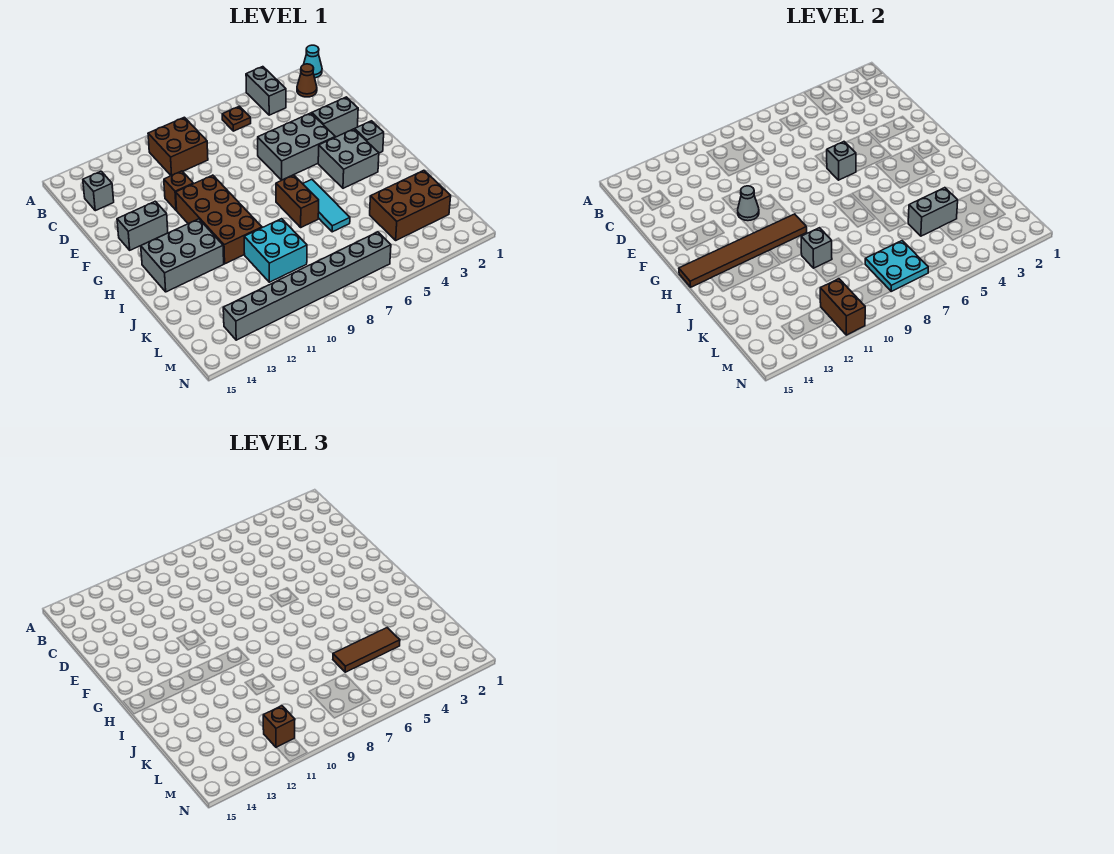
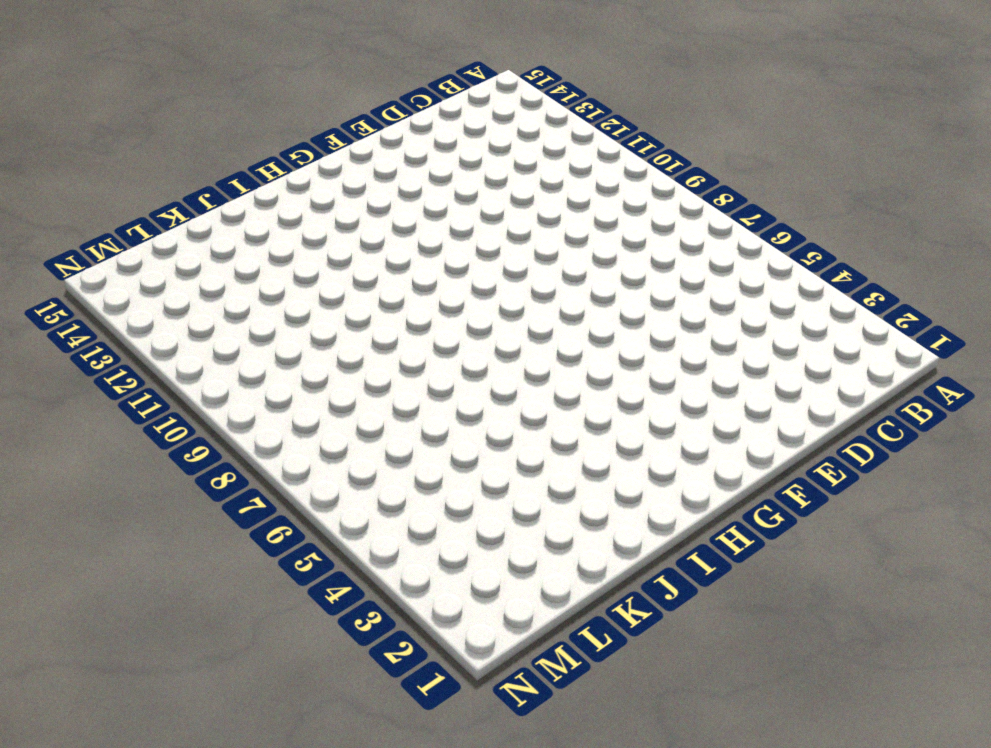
none -> cyan cone A1 level 1
none -> grey brick A4:B4 level 1
none -> brown cone B2 level 1

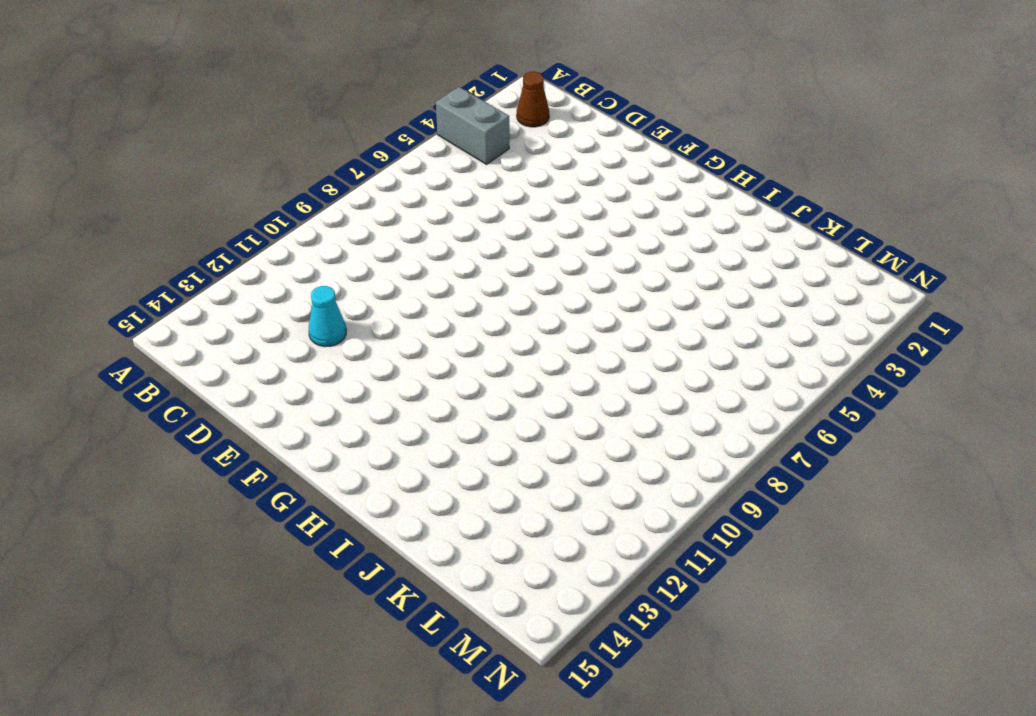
cyan cone D12 level 1 -> cyan cone A1 level 1
none -> brown plate B6 level 1
none -> brown brick B9:C10 level 1
none -> grey brick C14 level 1

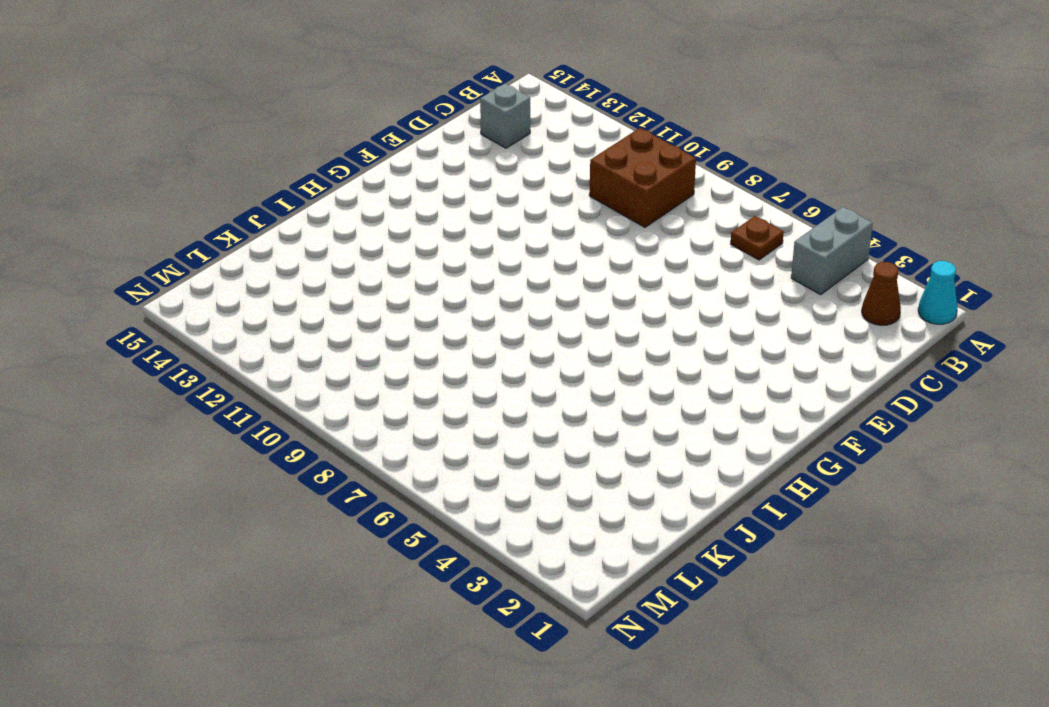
none -> grey brick E2:E3 level 1
none -> grey brick E4:F6 level 1
none -> brown brick E11 level 1

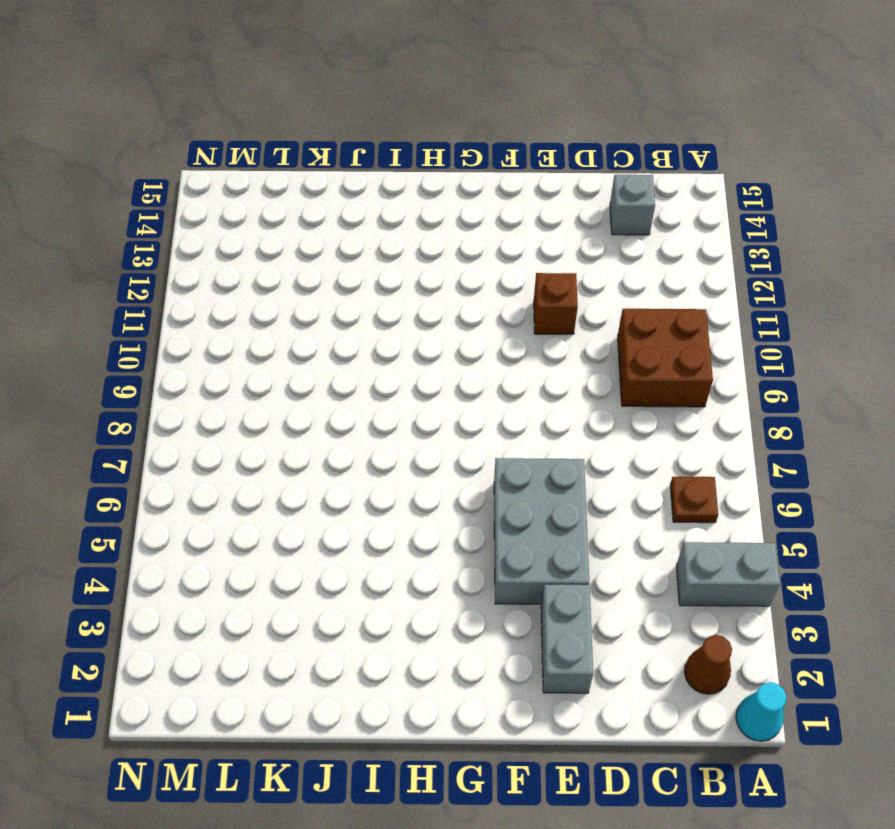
none -> brown brick F10:I11 level 1
none -> grey brick F13:F14 level 1
none -> grey brick G2 level 1

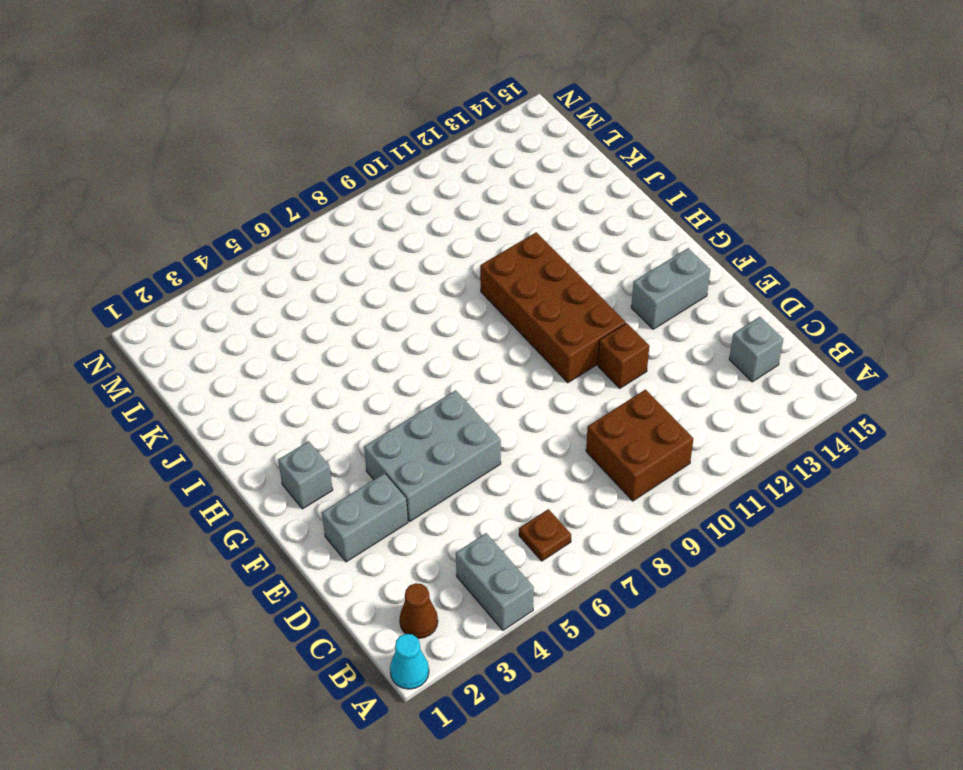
none -> grey brick G3:H4 level 1
none -> cyan tile H6:J6 level 1
none -> brown brick H7:I7 level 1

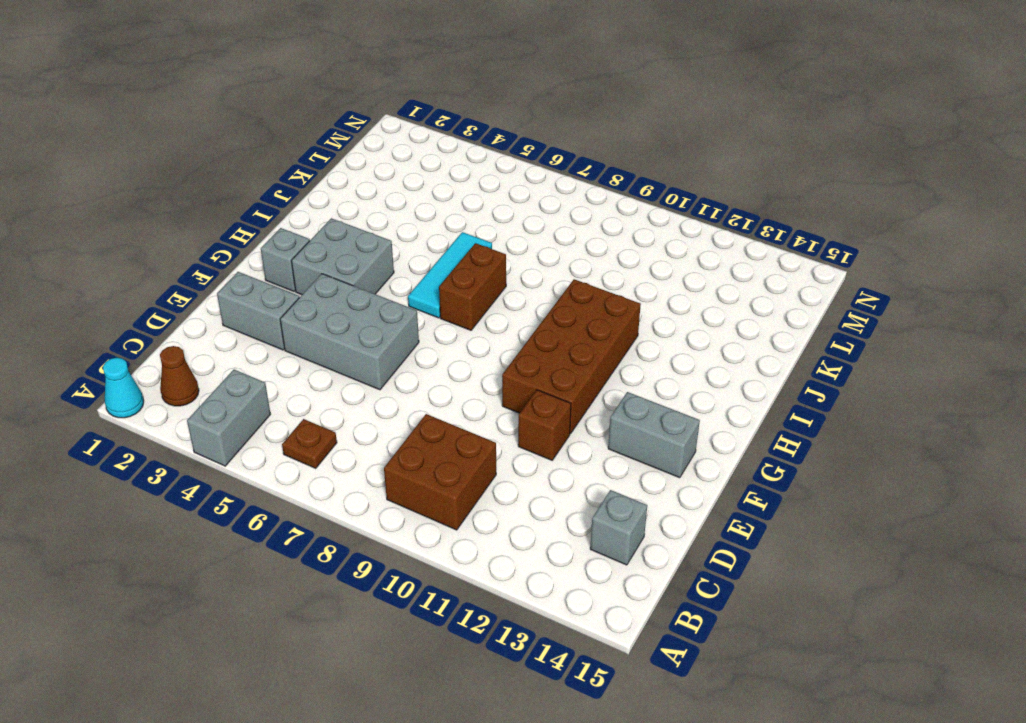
none -> grey brick H12:I14 level 1
none -> cyan brick J9:K10 level 1
none -> brown brick K2:L4 level 1

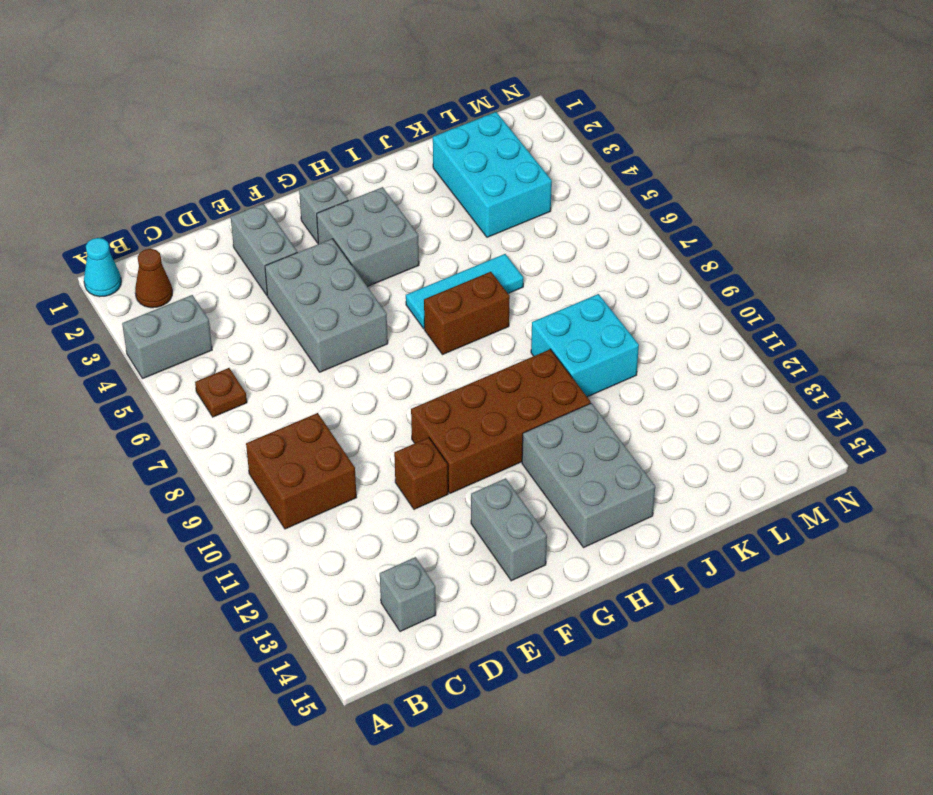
cyan brick K2:L4 level 1 -> brown brick K2:L4 level 1
none -> grey brick M6:M13 level 1
none -> grey brick F6 level 2
none -> grey cone F11 level 2

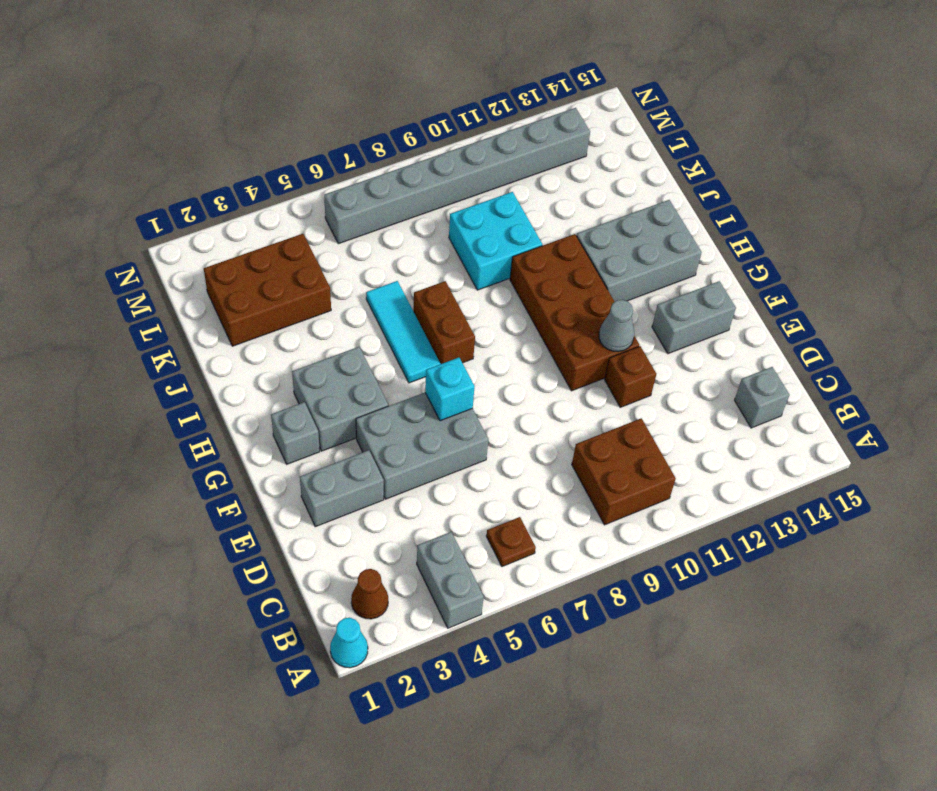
cyan brick F6 level 2 -> grey brick F6 level 2
none -> brown tile H10:H15 level 2
none -> grey brick J10 level 2
none -> grey brick K4:K5 level 2

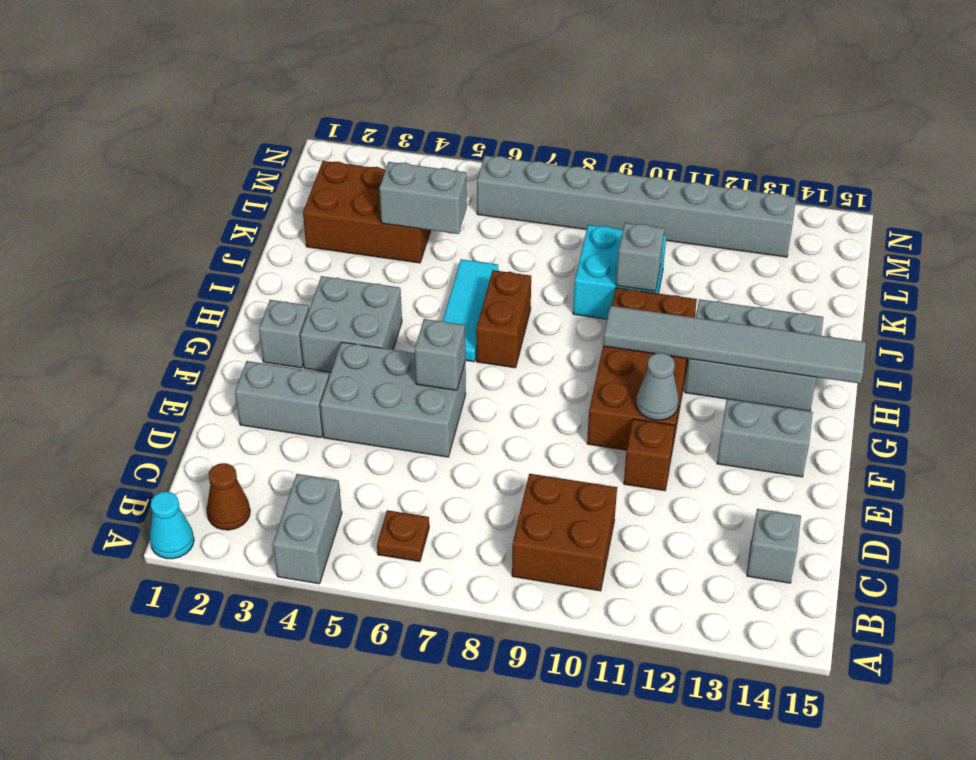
grey tile H10:H15 level 2 -> brown tile H10:H15 level 2
none -> cyan plate L7:M8 level 2
none -> brown brick M11:N11 level 2
none -> brown tile K4:K6 level 3

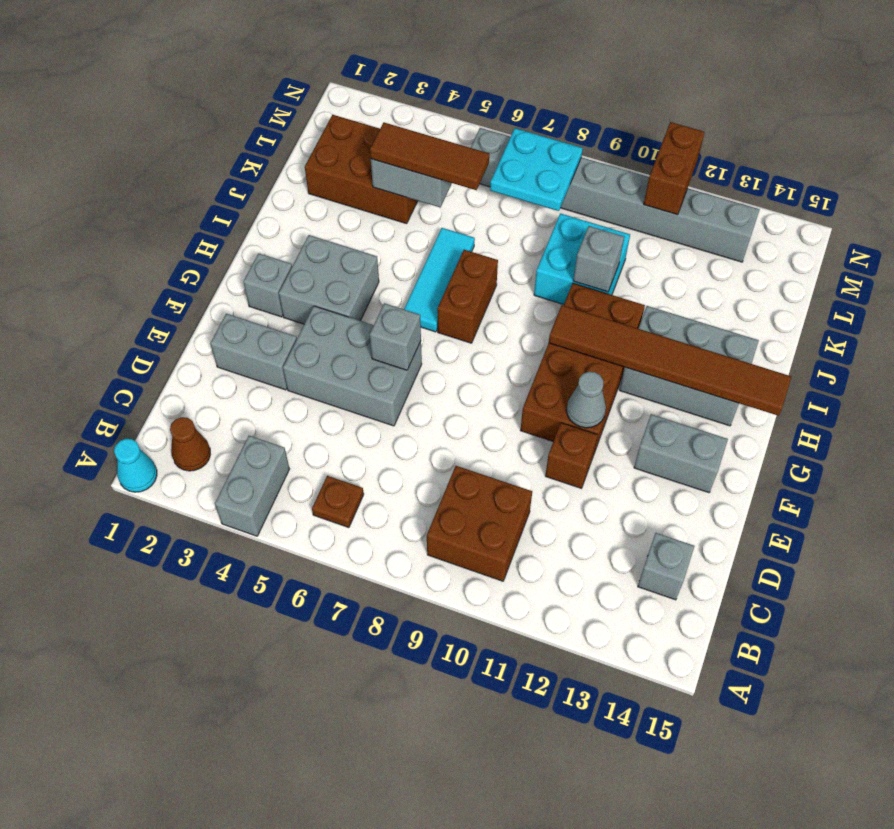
none -> brown brick M11 level 3

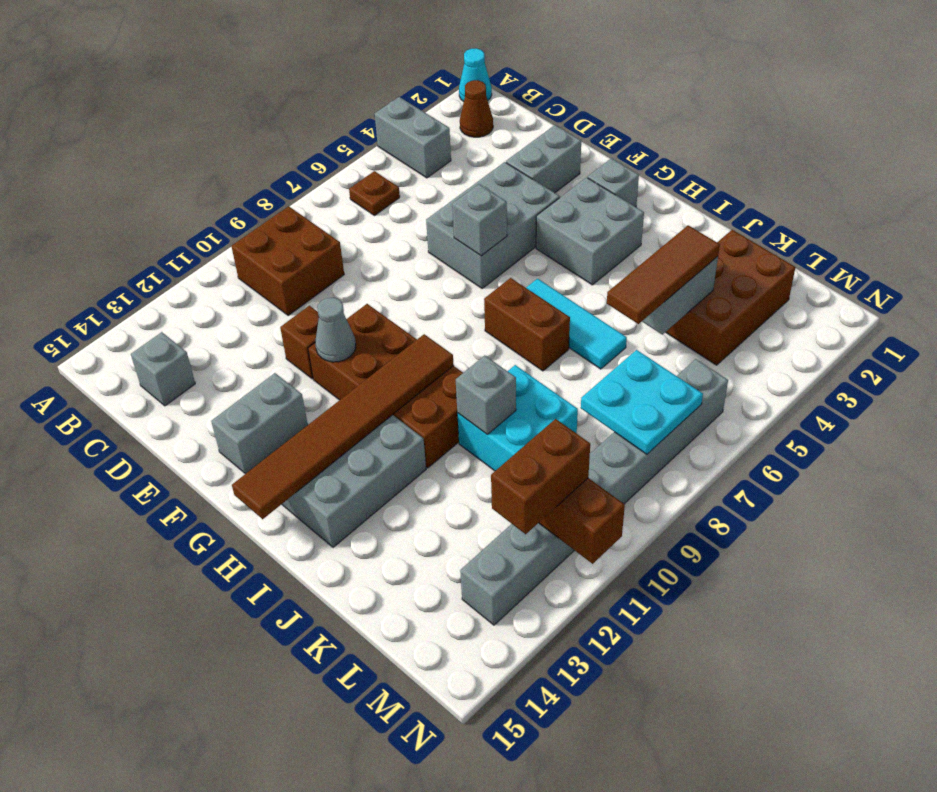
brown brick M11:M12 level 3 -> brown brick M11 level 3

